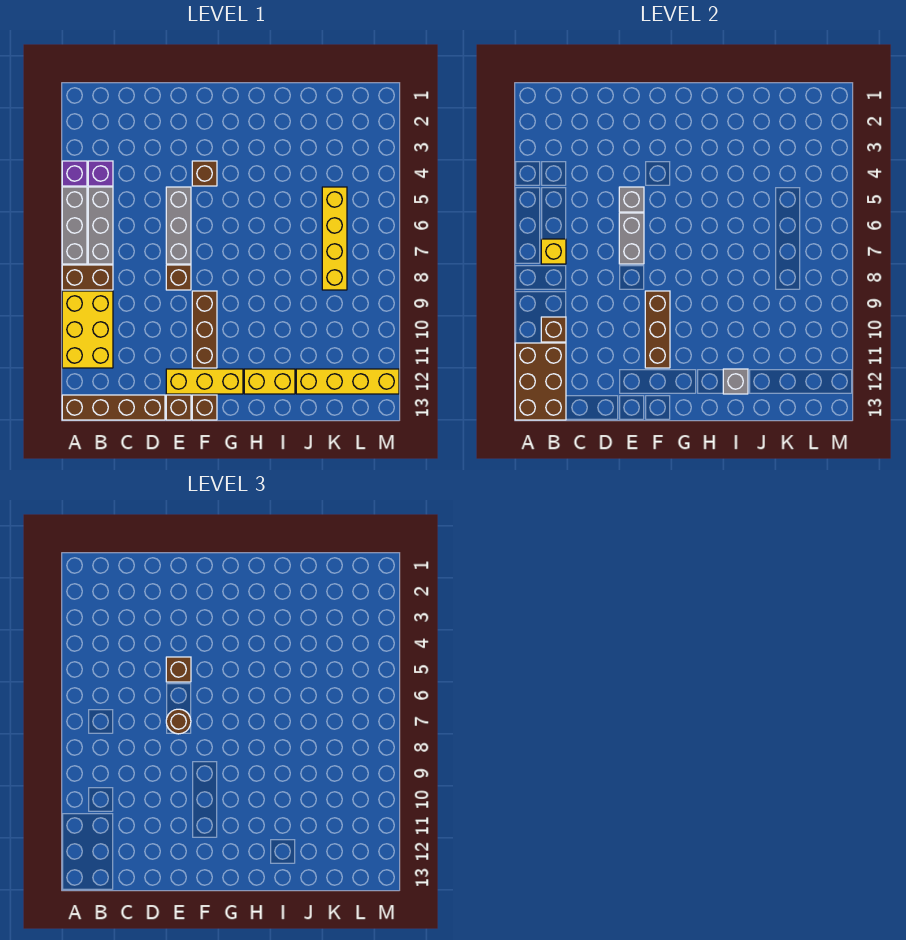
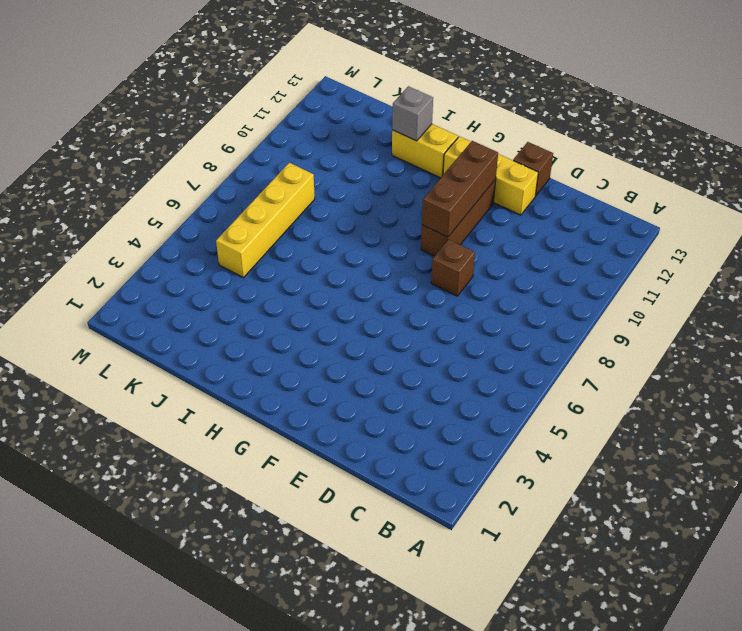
none -> purple brick A4 level 1
none -> grey brick A5:A7 level 1
none -> brown brick A8:B8 level 1

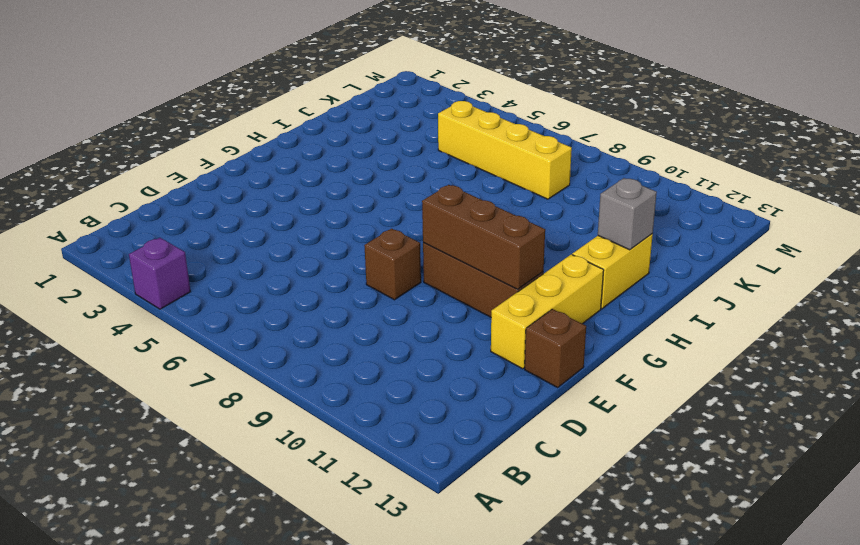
none -> grey brick A5:A7 level 1
none -> brown brick A8:B8 level 1
none -> yellow brick A9:B11 level 1

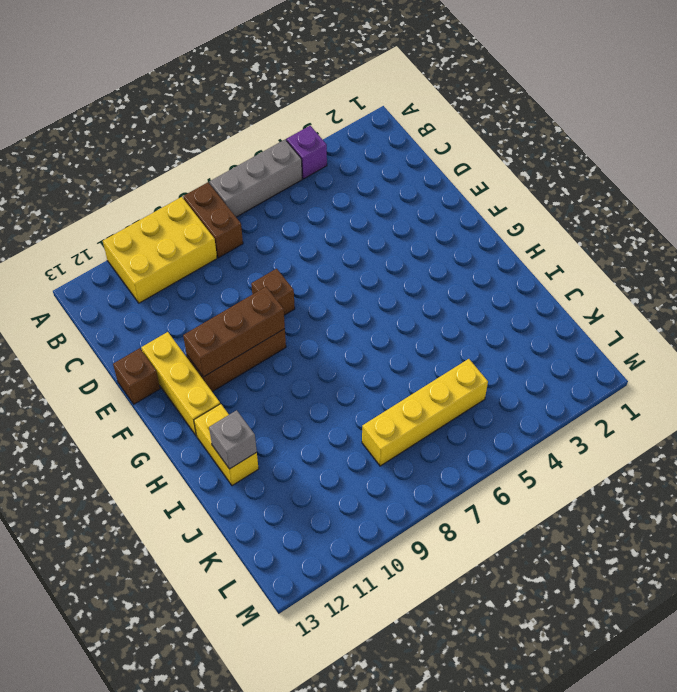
none -> brown brick A13:D13 level 1
none -> purple brick B4 level 1
none -> grey brick B5:B7 level 1

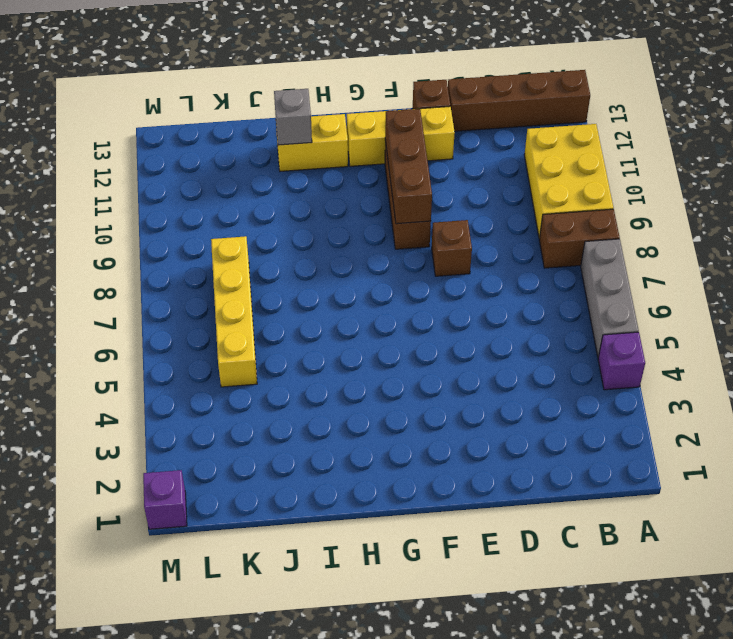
purple brick M1 level 1 -> purple brick B4 level 1
none -> grey brick B5:B7 level 1
none -> grey brick E5:E7 level 1
none -> brown brick F4 level 1

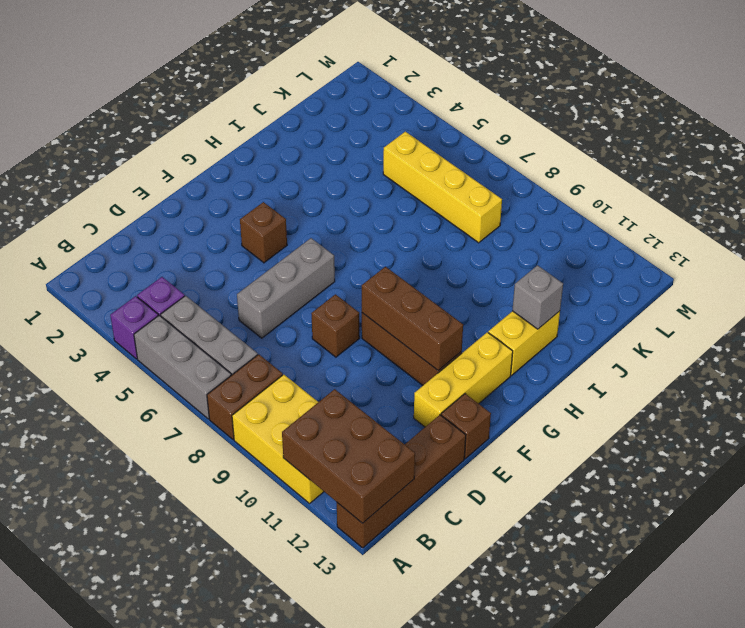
grey brick D6:F6 level 1 -> grey brick E5:E7 level 1
none -> brown brick F13 level 1
none -> yellow brick J12:M12 level 1
none -> yellow brick B7 level 2

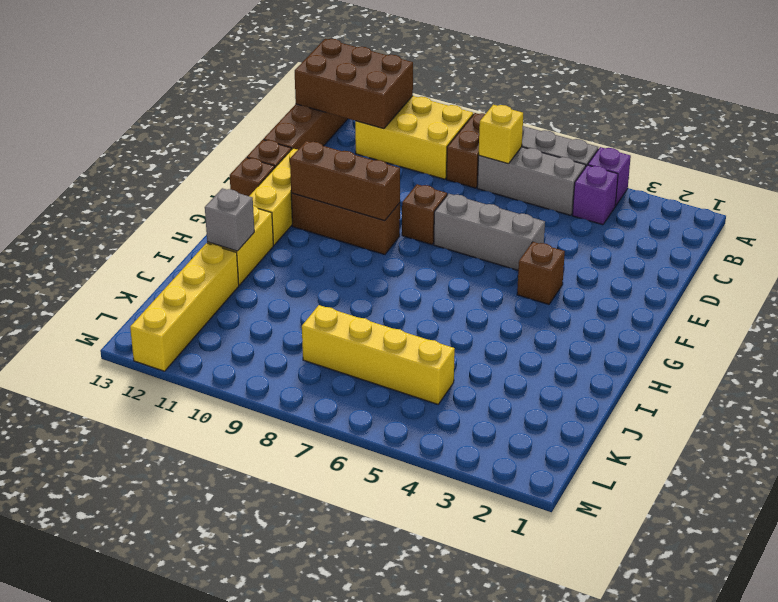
none -> brown brick B10 level 2
none -> grey brick E5 level 2
none -> grey brick E6:E7 level 2

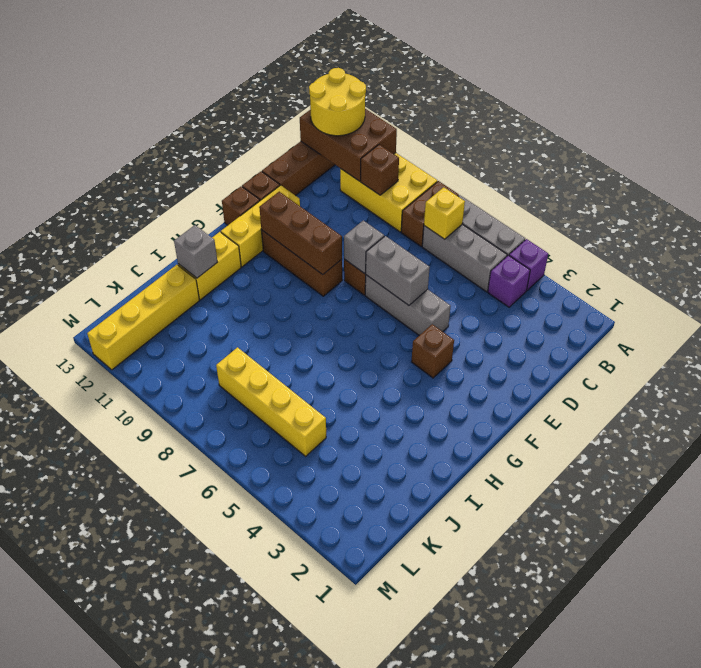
yellow round brick A12:B13 level 3 -> none
grey brick E8 level 2 -> grey brick E5 level 2
none -> brown brick E5 level 3
none -> brown round brick E7 level 3

